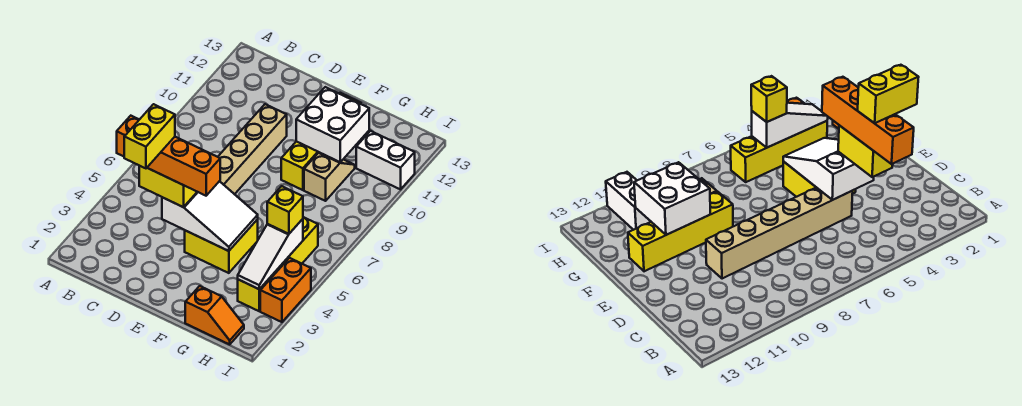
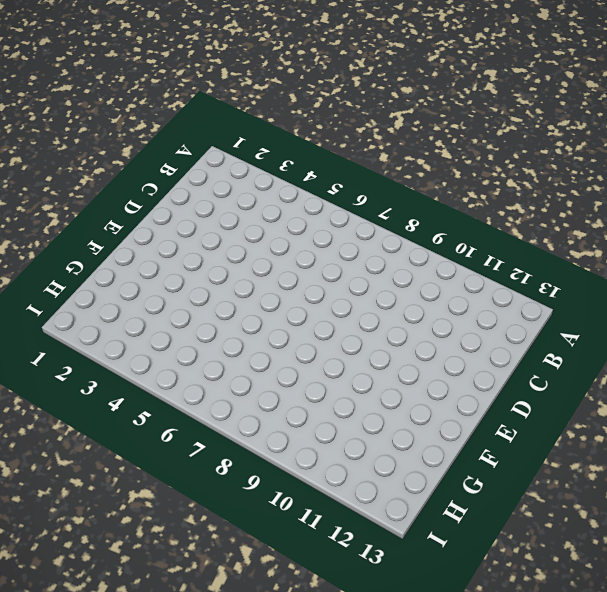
none -> tan brick D5:D10 level 1
none -> yellow brick E4:F5 level 1
none -> yellow brick F9:F12 level 1

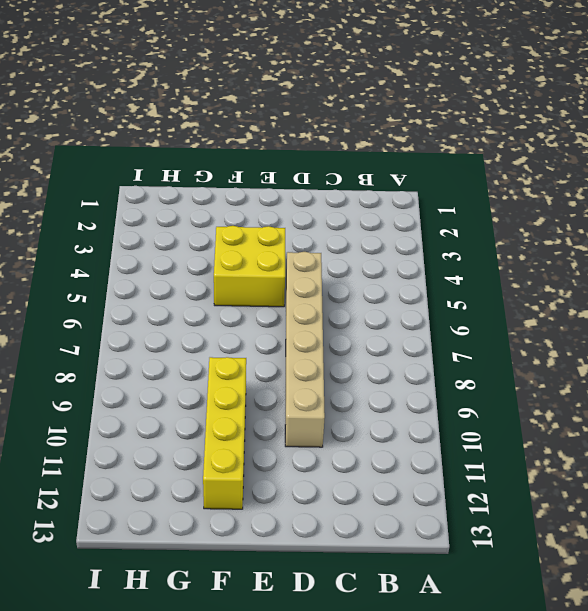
none -> orange slope G1:H1 level 1 top G
none -> tan slope G9:G10 level 1 top 9
none -> yellow brick H3:H6 level 1

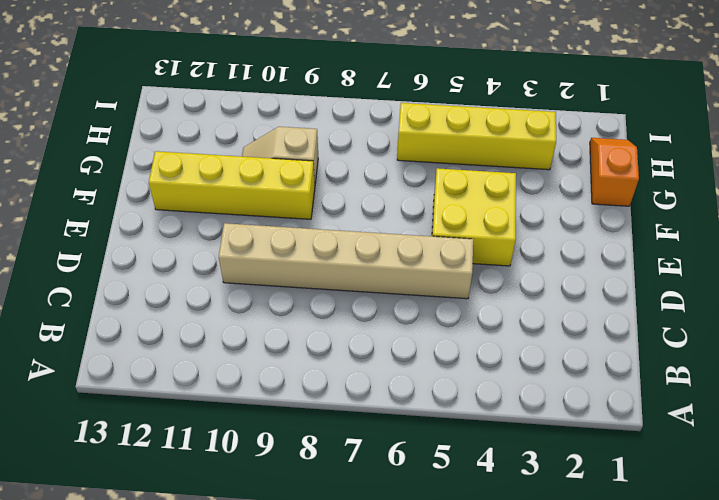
none -> white brick H11:I11 level 1
none -> orange brick I3:I4 level 1
none -> white slope D4:F5 level 2 top D

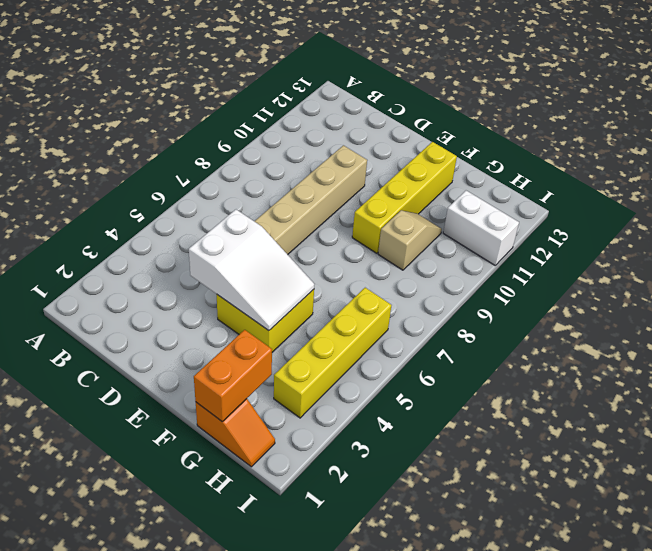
orange brick G1:G2 level 2 -> orange brick I3:I4 level 1
none -> white brick F10:G11 level 2
none -> white slope H3:H5 level 2 top 5
none -> yellow brick C4:D4 level 3

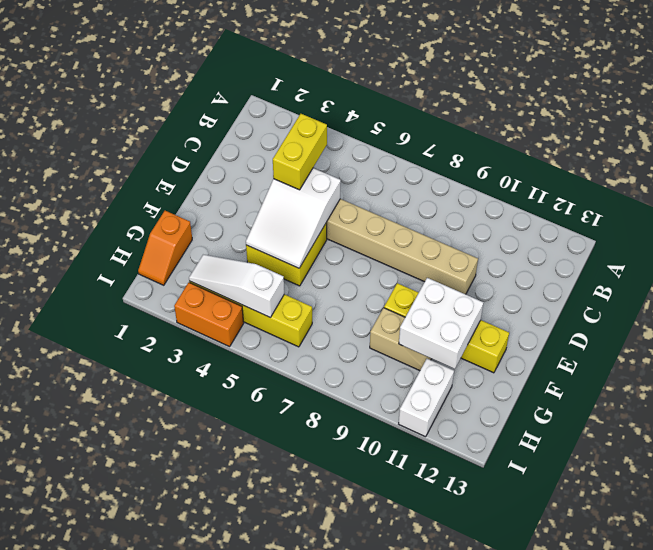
none -> yellow brick H5 level 3
none -> orange brick B4:E4 level 4
none -> yellow brick C3:C4 level 5

